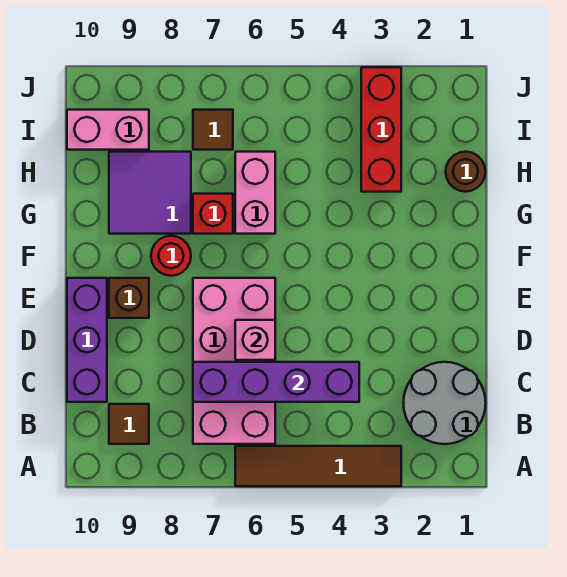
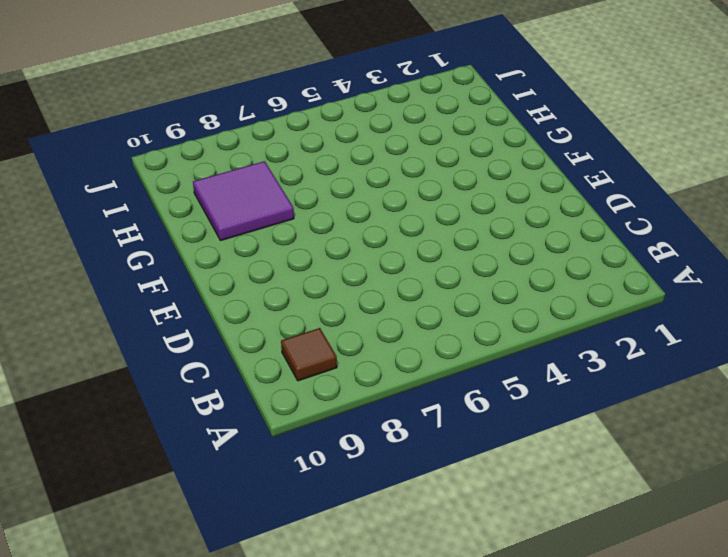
none -> brown tile A3:A6 level 1
none -> grey round brick B1:C2 level 1
none -> pink brick B6:E7 level 1

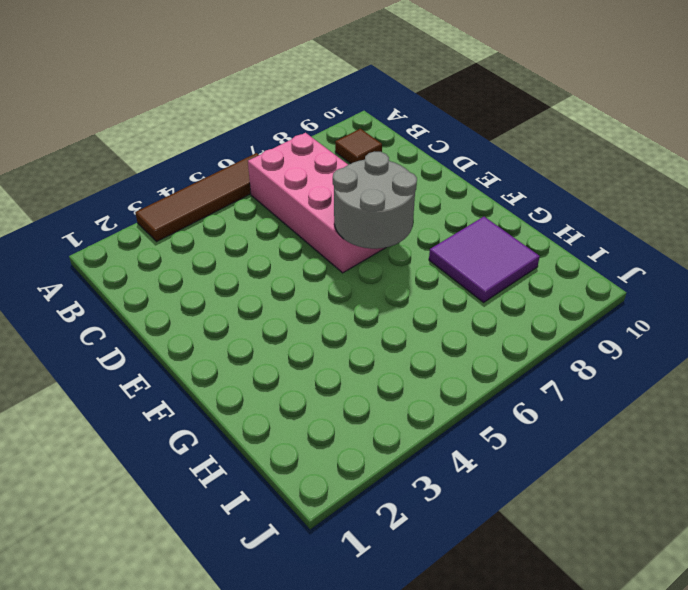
grey round brick E6:F7 level 2 -> grey round brick B1:C2 level 1
none -> purple brick C10:E10 level 1
none -> brown brick E9 level 1
none -> red round brick F8 level 1

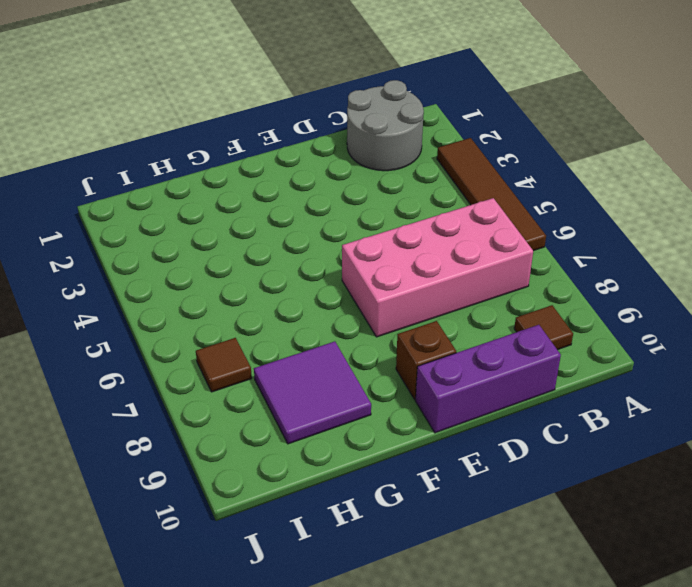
none -> red round brick F8 level 1
none -> pink brick G6:H6 level 1
none -> red brick G7 level 1

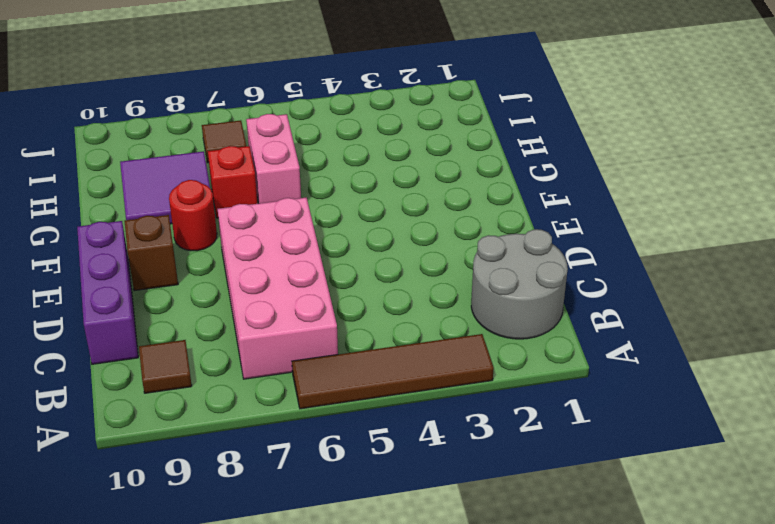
none -> brown round brick H1 level 1
none -> red brick H3:J3 level 1
none -> pink brick I9:I10 level 1

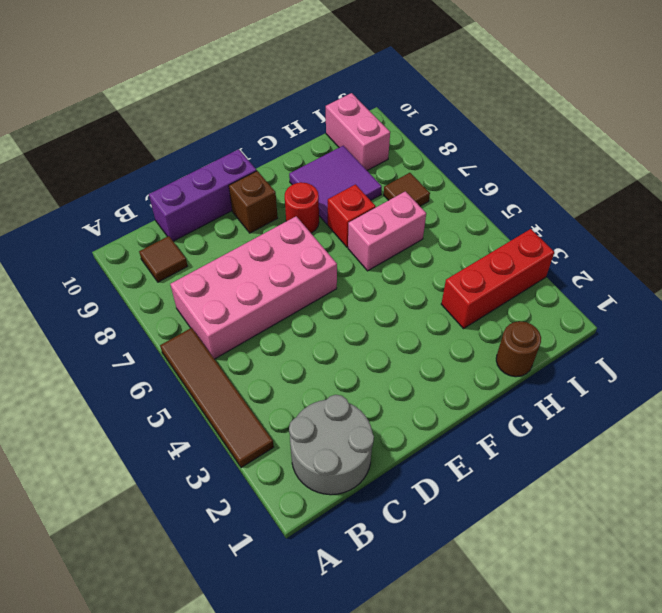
none -> purple brick C4:C7 level 2
none -> pink brick D6 level 2

